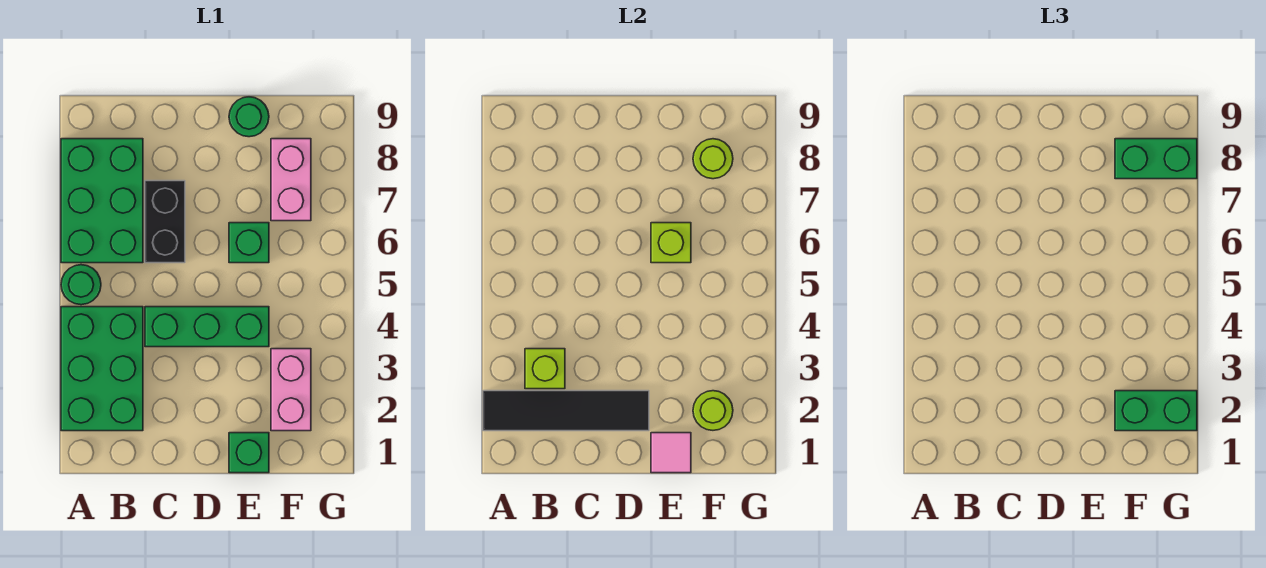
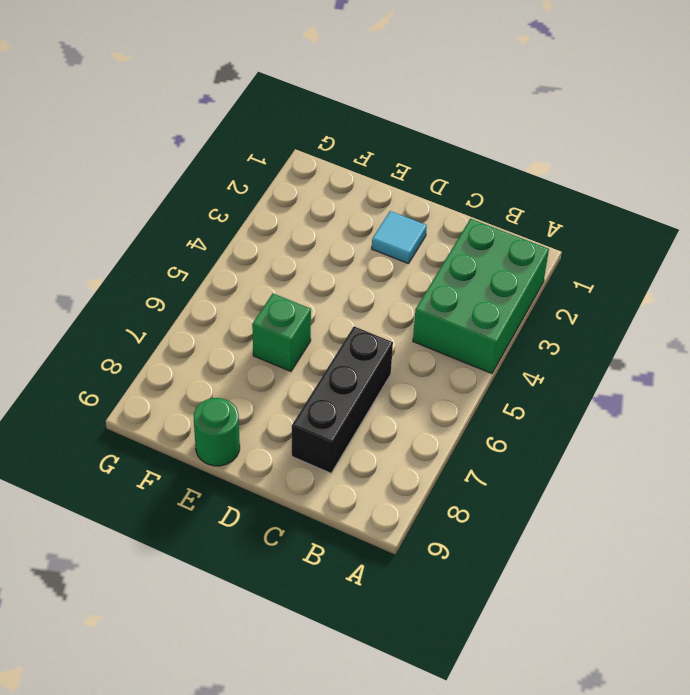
black brick C6:C8 level 1 -> black brick C6:C7 level 1
cyan tile D2 level 1 -> none
none -> green round brick A5 level 1
none -> green brick A6:B8 level 1
none -> green brick C4:E4 level 1

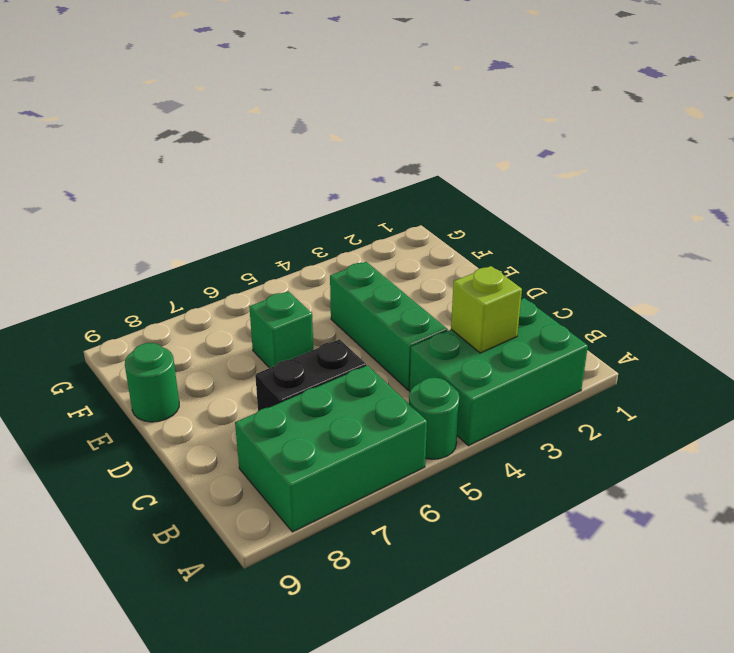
none -> green brick E1 level 1
none -> pink brick F2:F3 level 1
none -> pink brick F7:F8 level 1

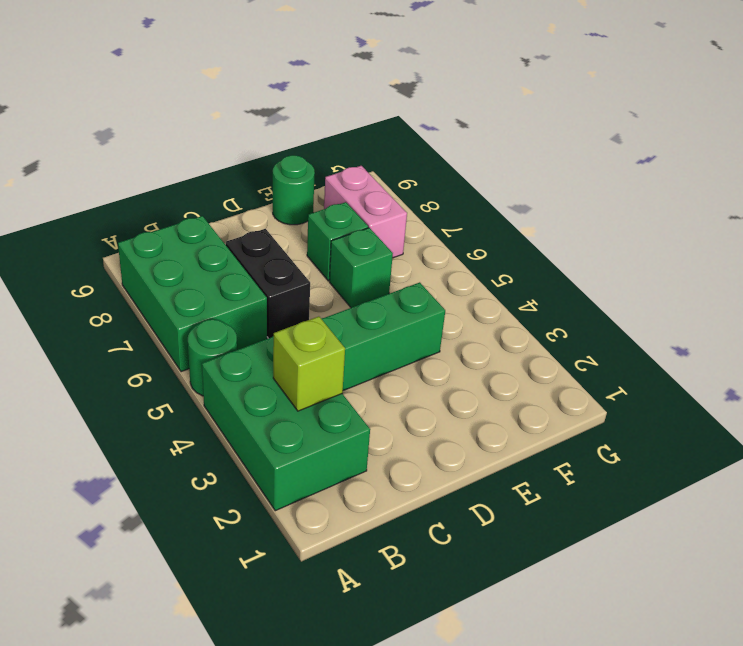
green brick E7 level 1 -> green brick E1 level 1
none -> pink brick F2:F3 level 1
none -> black tile A2:D2 level 2
none -> pink tile E1 level 2

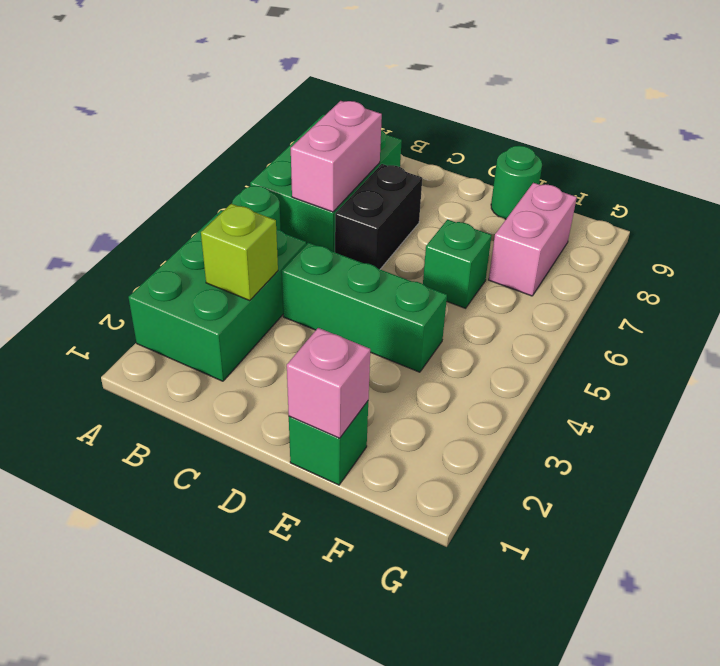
pink brick B6:B7 level 2 -> pink brick F2:F3 level 1
pink brick E1 level 2 -> pink tile E1 level 2
none -> black tile A2:D2 level 2
none -> lime brick E6 level 2
none -> lime round brick F2 level 2

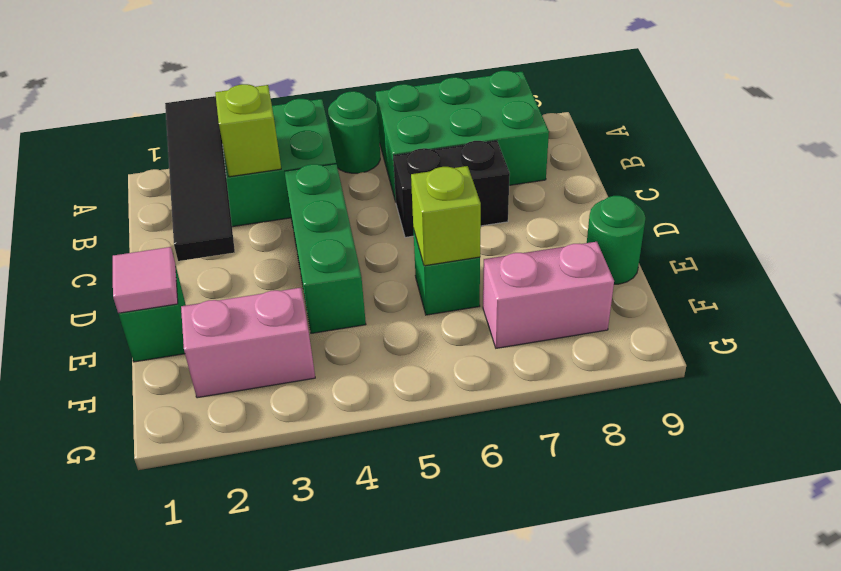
none -> lime round brick F2 level 2
none -> lime round brick F8 level 2
none -> green brick F2:G2 level 3

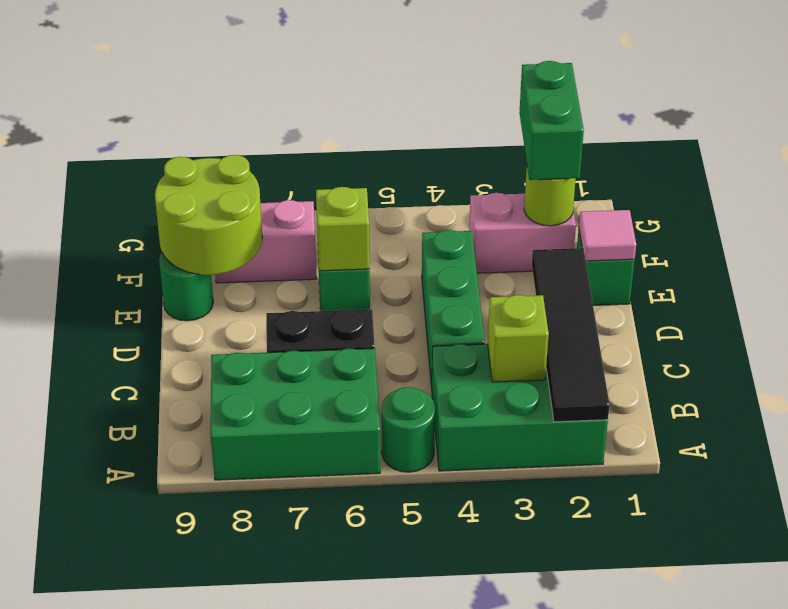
lime round brick E8:F9 level 2 -> lime round brick F8 level 2
none -> green brick F8:G8 level 3

